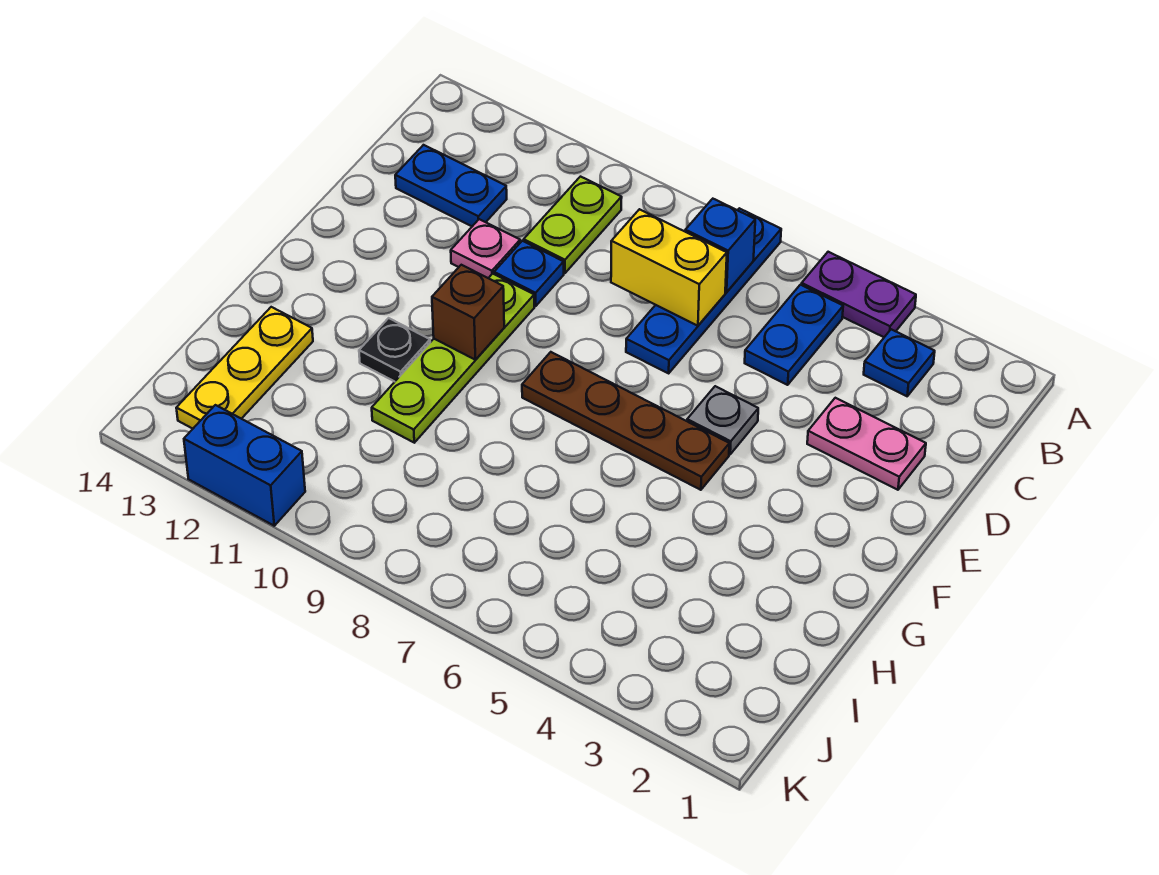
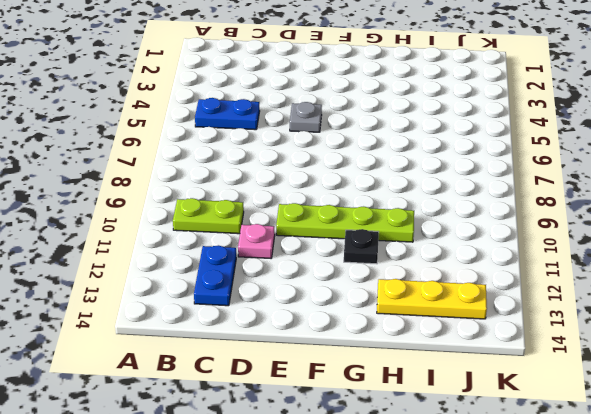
none -> purple plate A4:A5 level 1
none -> blue plate A7:D7 level 1
none -> blue plate B3 level 1

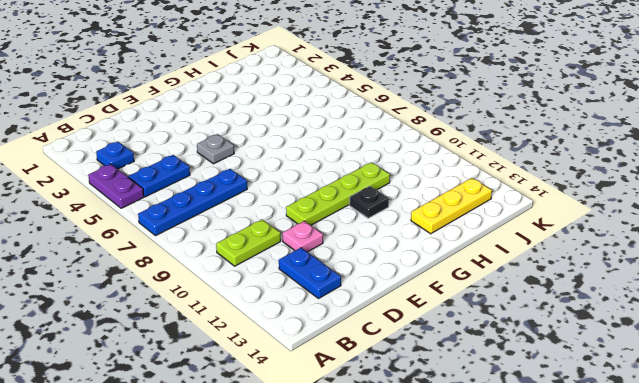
none -> pink plate D2:D3 level 1
none -> blue plate D10 level 1
none -> brown plate F5:F8 level 1

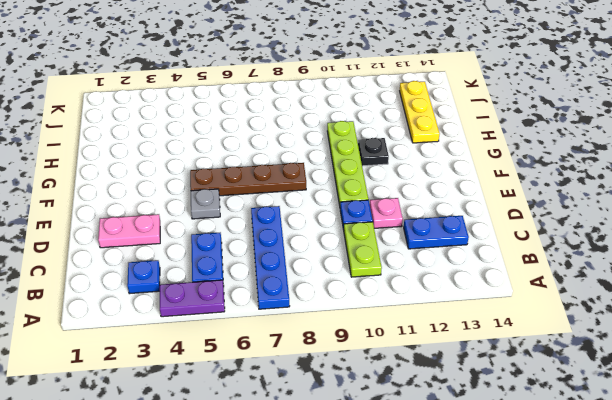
none -> blue brick K11:K12 level 1
none -> blue brick B7 level 2
none -> yellow brick C7:C8 level 2

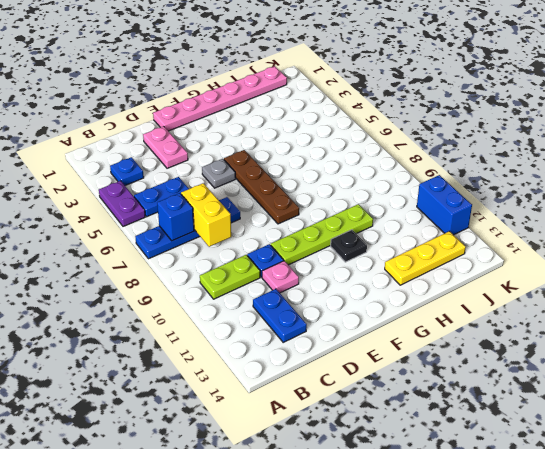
pink plate E1:J1 level 1 -> none
none -> brown brick F10 level 2

